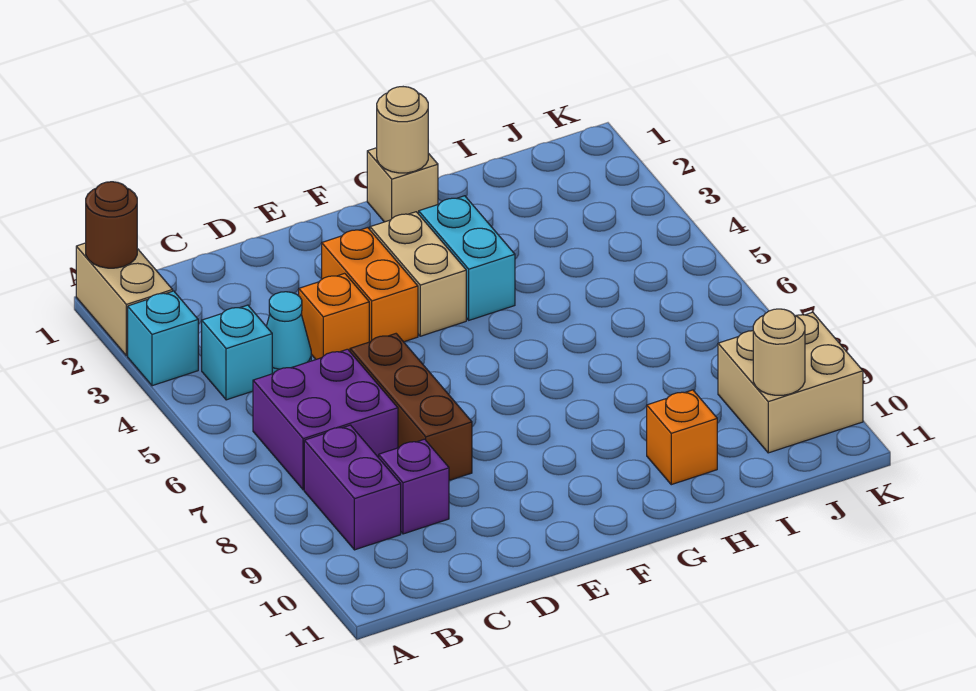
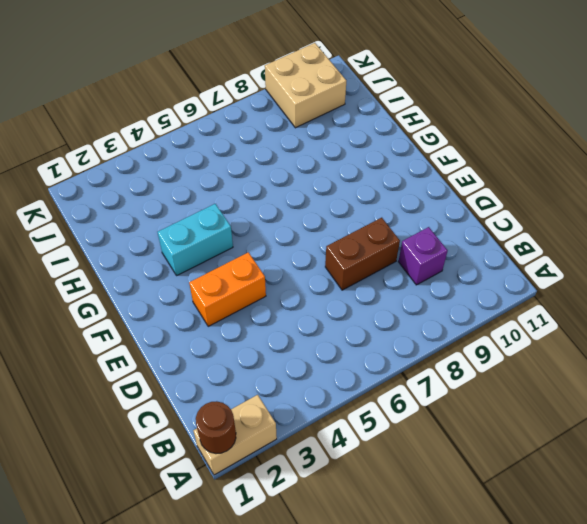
brown brick D7:D8 level 1 -> brown brick D6:D8 level 1
none -> cyan brick A3 level 1
none -> cyan brick B4 level 1
none -> purple brick B6:C7 level 1

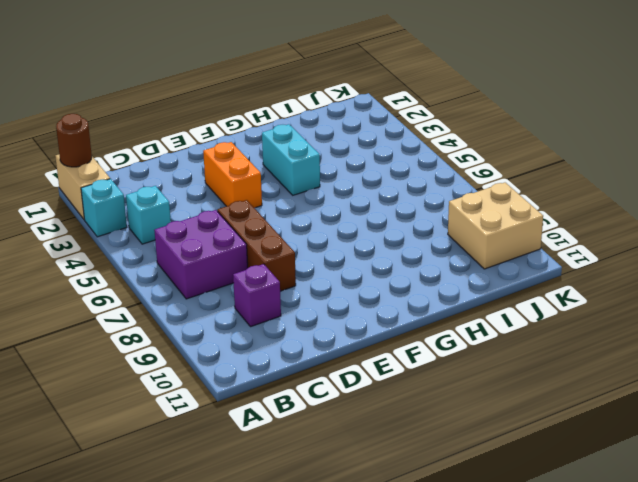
none -> purple brick B8:B9 level 1
none -> cyan cone C4 level 1
none -> orange brick D4 level 1

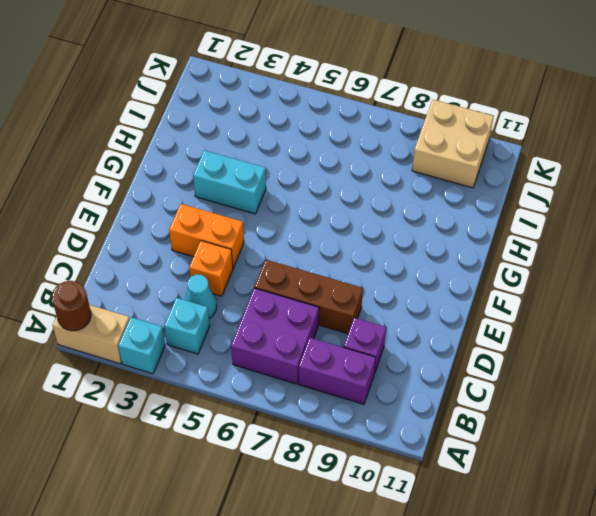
none -> tan brick F3:F4 level 1
none -> tan brick G1 level 1
none -> orange brick H10 level 1

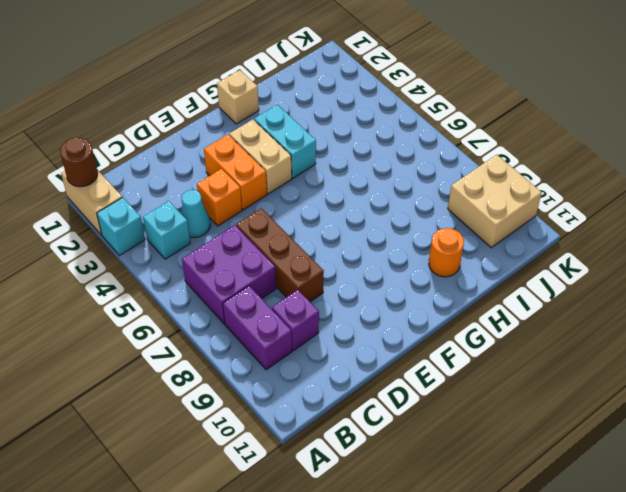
orange round brick H10 level 1 -> orange brick H10 level 1
none -> tan round brick G1 level 2
none -> tan round brick J10 level 2

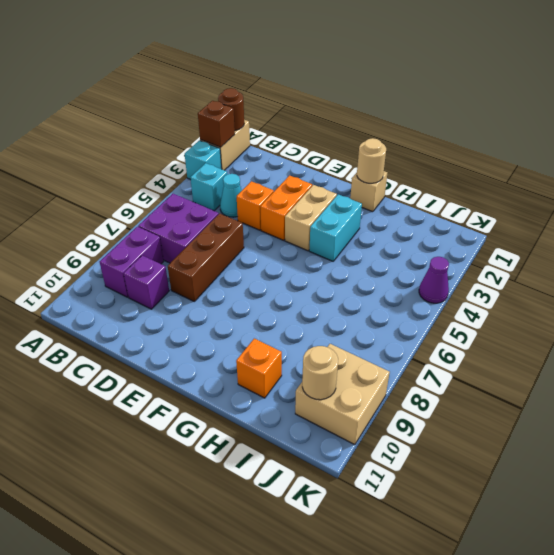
brown brick A2 level 2 -> none
purple cone K4 level 1 -> none

